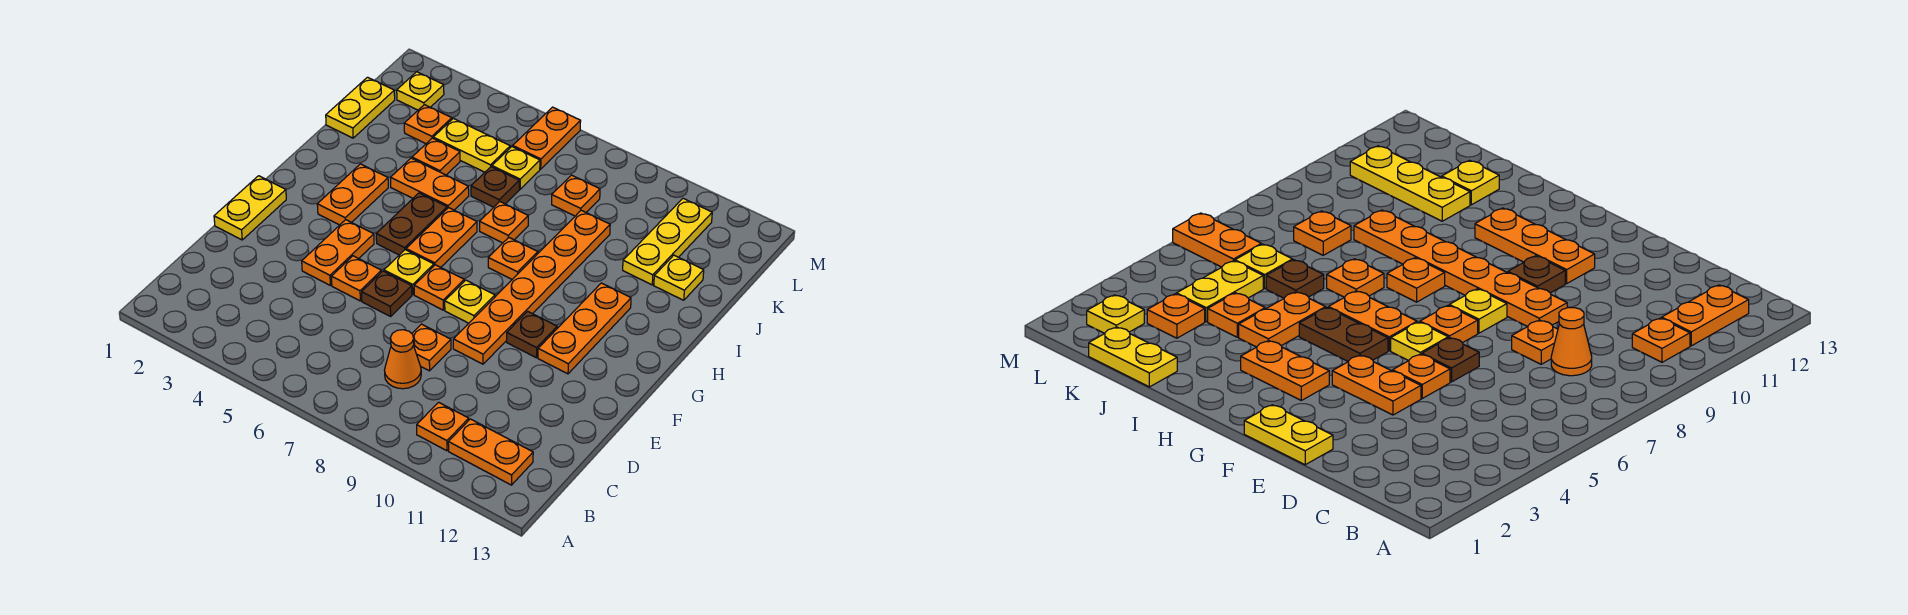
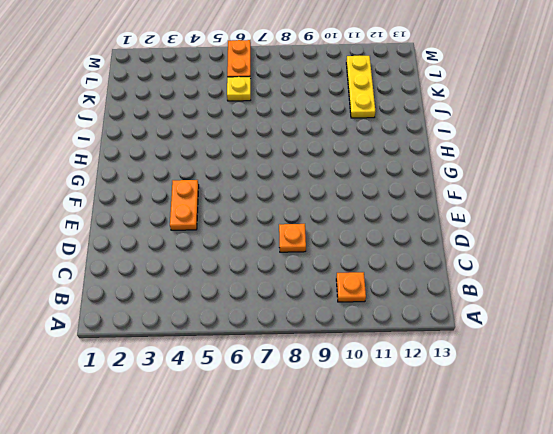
none -> orange plate B11:B12 level 1
none -> orange cone C8 level 1
none -> yellow plate E1:F1 level 1
none -> orange plate E5 level 1

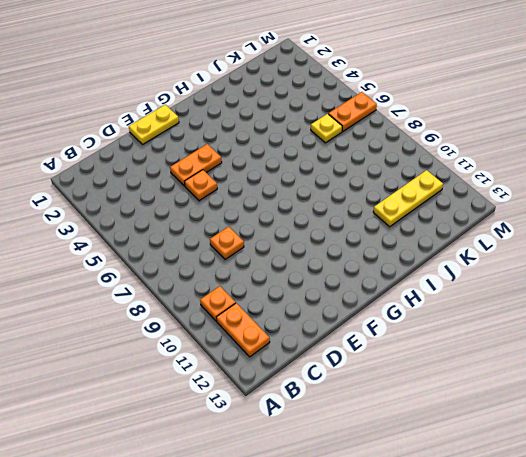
none -> orange cone C8 level 1
none -> brown plate E6 level 1
none -> orange plate E9:J9 level 1
none -> yellow plate F6 level 1

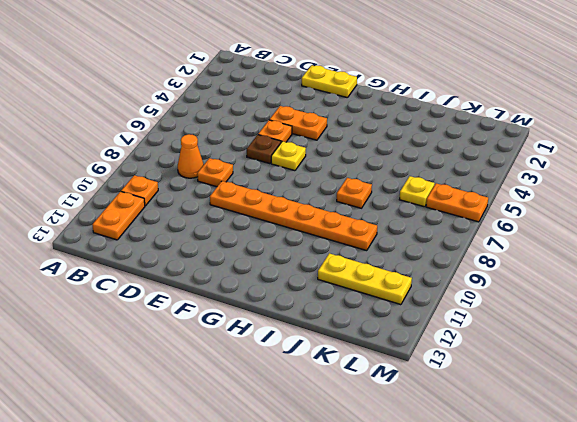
none -> orange plate F7 level 1
none -> yellow plate F8 level 1
none -> brown plate F10 level 1
none -> orange plate F11:H11 level 1

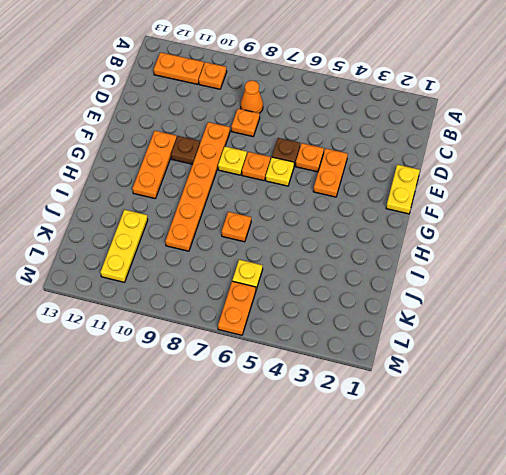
none -> orange plate G3:H3 level 1
none -> brown plate G5:H5 level 1
none -> orange plate G6:H6 level 1
none -> orange plate H8 level 1

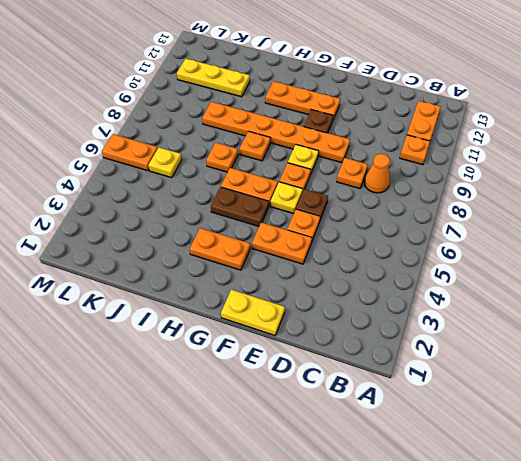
none -> orange plate I4:I5 level 1
none -> yellow plate J1:K1 level 1
none -> orange plate J4 level 1
none -> brown plate J6 level 1

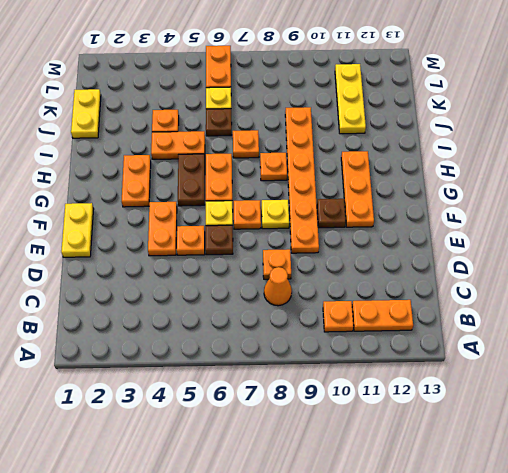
none -> yellow plate J12 level 1
none -> orange plate K3 level 1
none -> yellow plate K4:K5 level 1
none -> orange plate K8 level 1

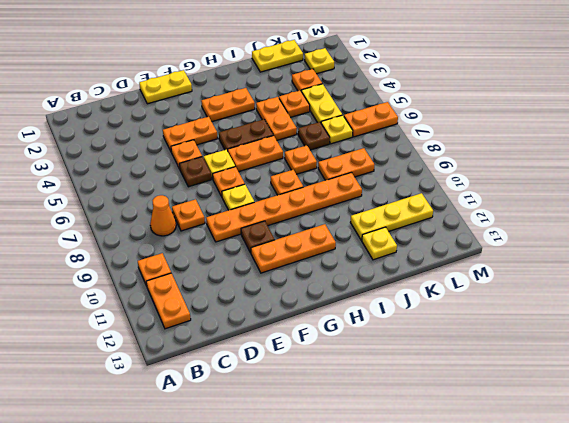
orange plate J8:K8 level 1 -> orange plate K8 level 1

